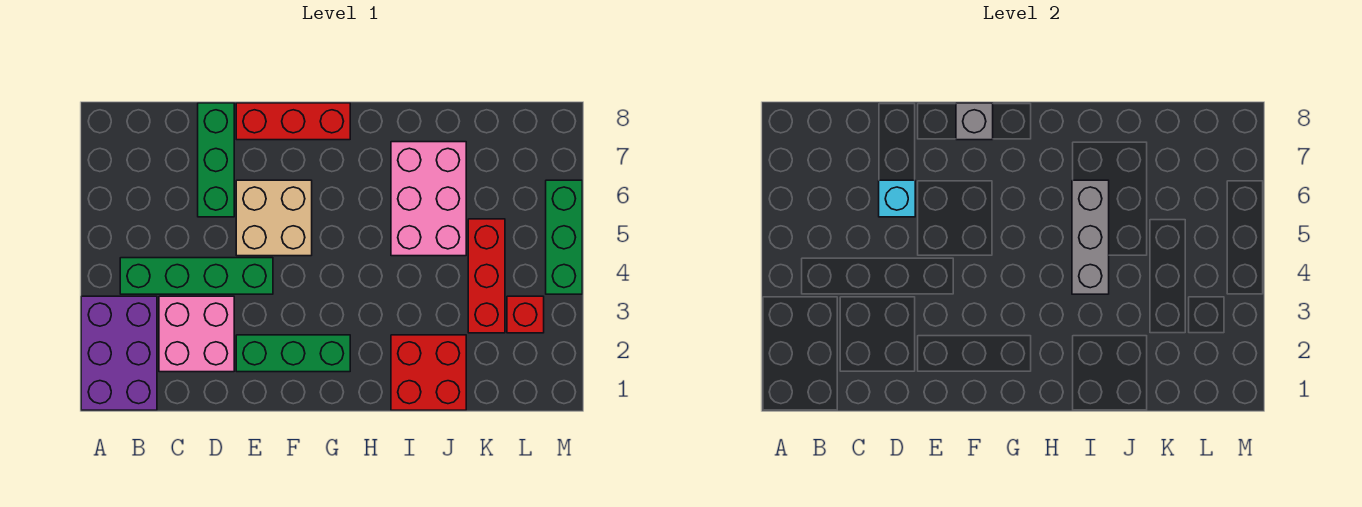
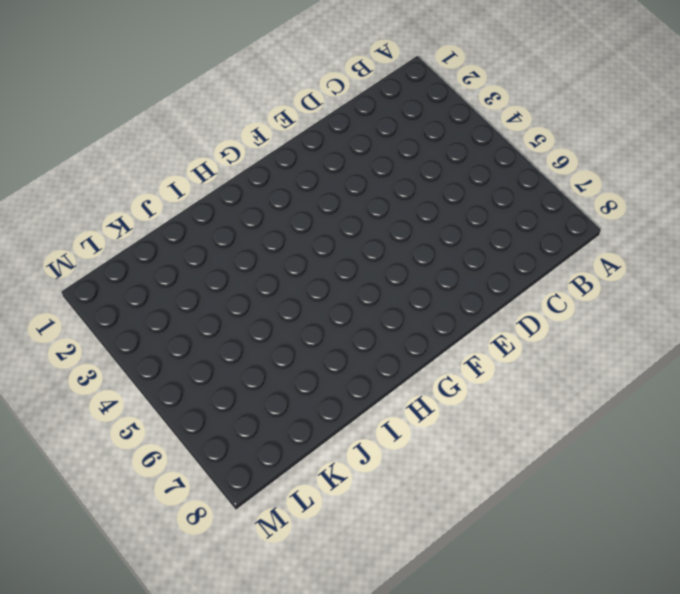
none -> purple brick A1:B3 level 1
none -> green brick B4:E4 level 1
none -> pink brick C2:D3 level 1

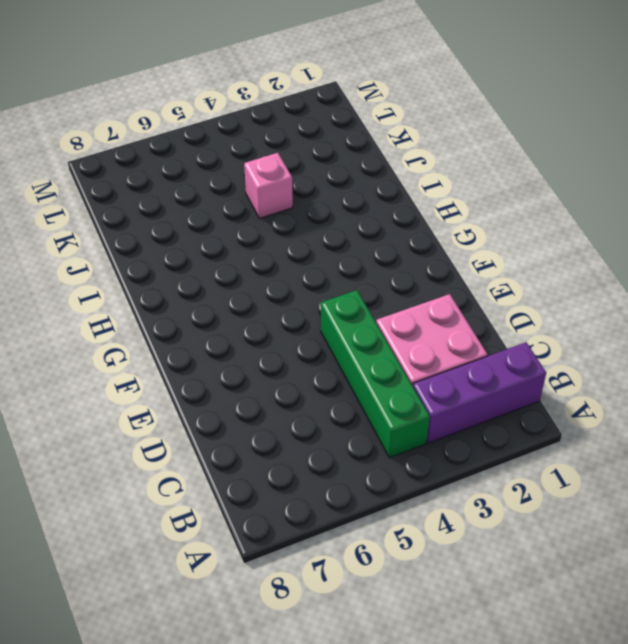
purple brick B1:B3 level 1 -> purple brick A1:B3 level 1
pink brick J4 level 1 -> none
none -> green brick D6:D8 level 1
none -> green brick E2:G2 level 1
none -> tan brick E5:F6 level 1

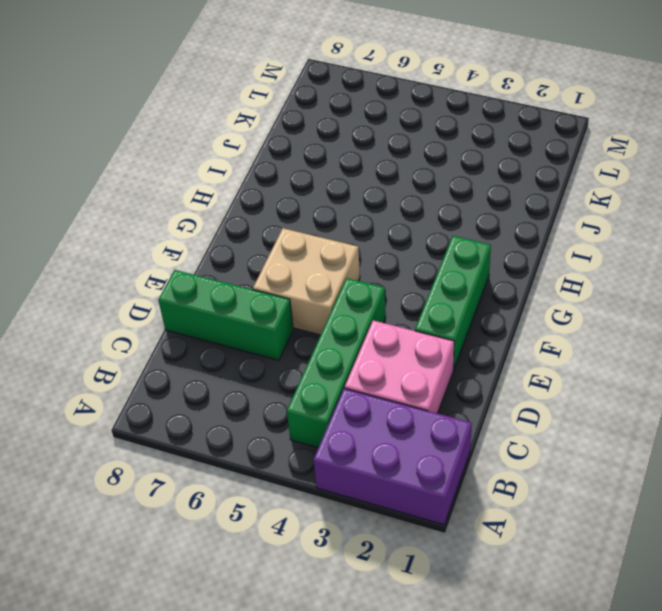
none -> red brick E8:G8 level 1
none -> red brick I1:J2 level 1
none -> pink brick I5:J7 level 1

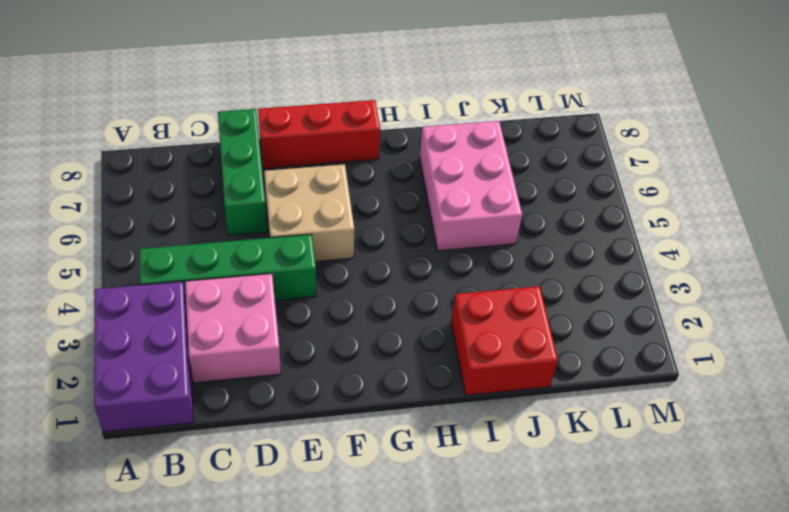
none -> green brick E2:G2 level 1
none -> red brick K3:K5 level 1
none -> red brick L3 level 1

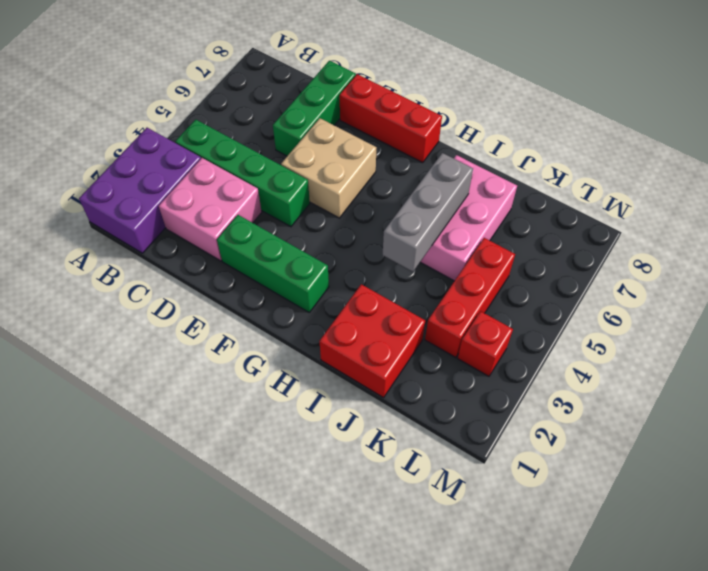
none -> green brick M4:M6 level 1
none -> cyan brick D6 level 2
none -> grey brick F8 level 2

